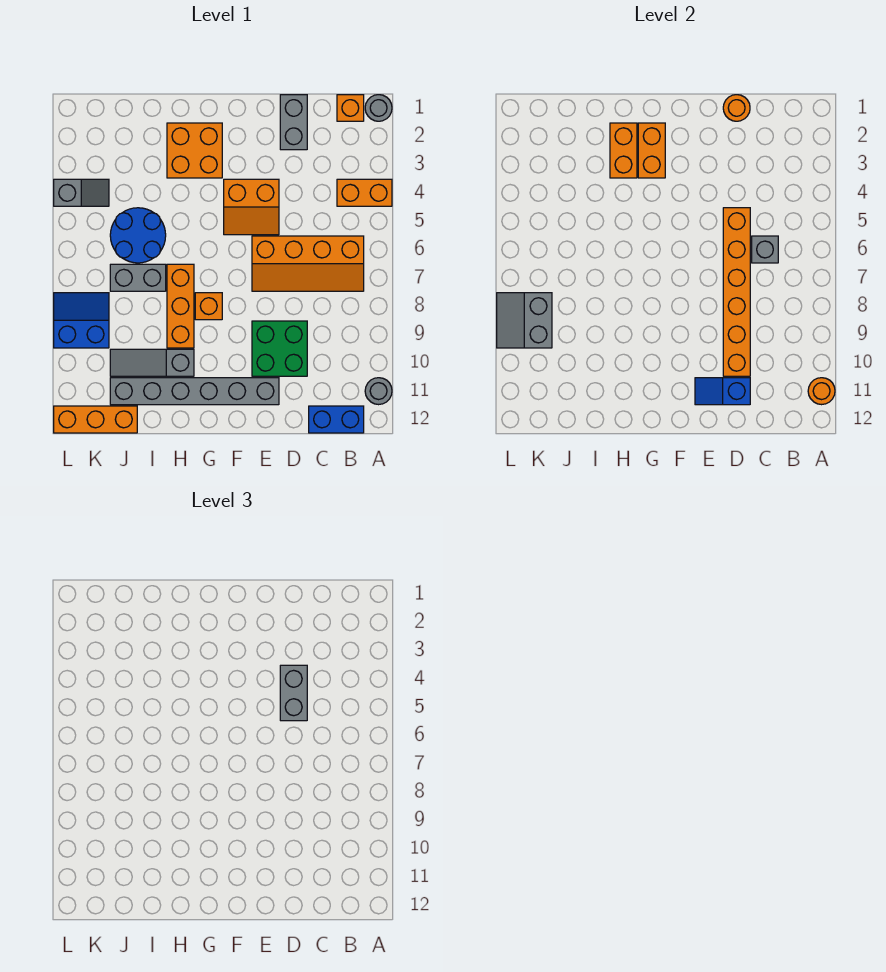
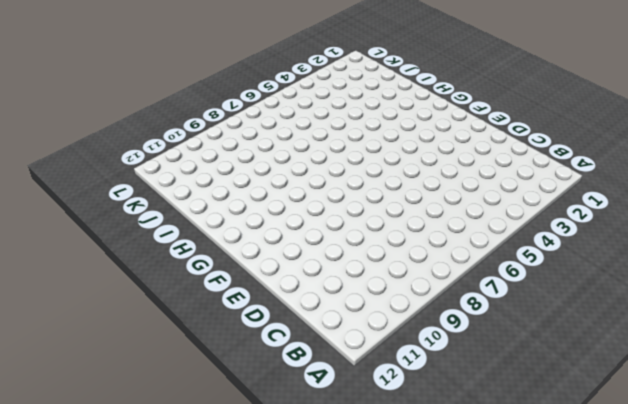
none -> grey round brick A1 level 1
none -> orange brick A4:B4 level 1
none -> grey round brick A11 level 1

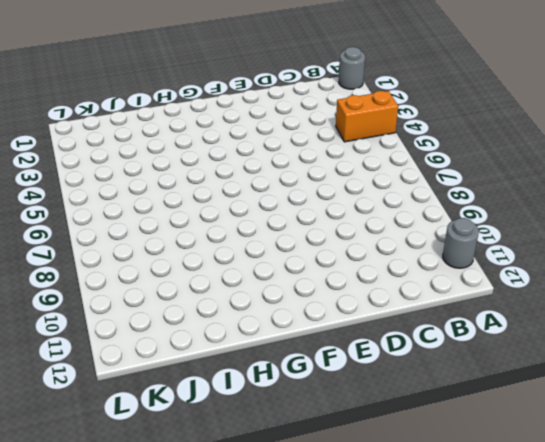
none -> orange brick B1 level 1
none -> orange slope B6:E7 level 1 top 6
none -> blue brick B12:C12 level 1

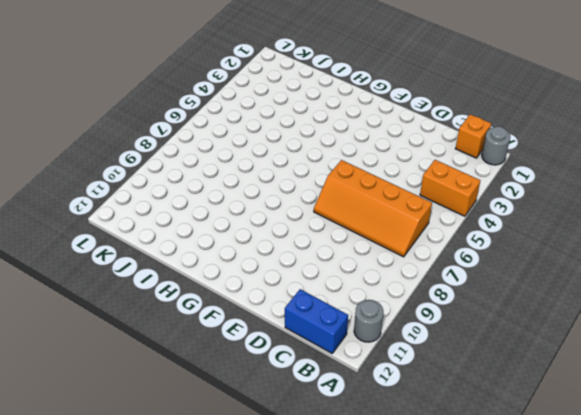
none -> grey brick D1:D2 level 1
none -> green brick D9:E10 level 1
none -> orange slope E4:F5 level 1 top 4

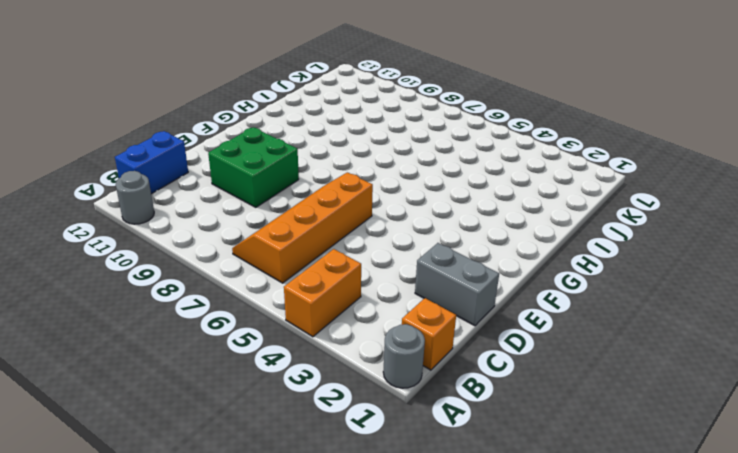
none -> orange slope E4:F5 level 1 top 4
none -> grey brick E11:J11 level 1
none -> orange brick G2:H3 level 1

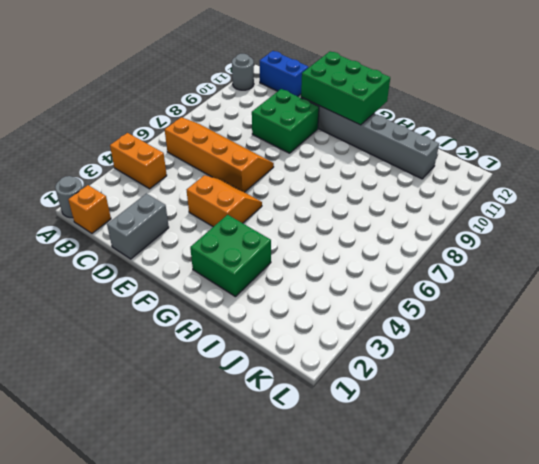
green brick E11:G12 level 2 -> blue slope D11:E11 level 2 top D
green brick G2:H3 level 1 -> orange brick G2:H3 level 1
none -> orange brick G8 level 1
none -> orange brick H7:H9 level 1
none -> grey slope H10:J10 level 1 top H

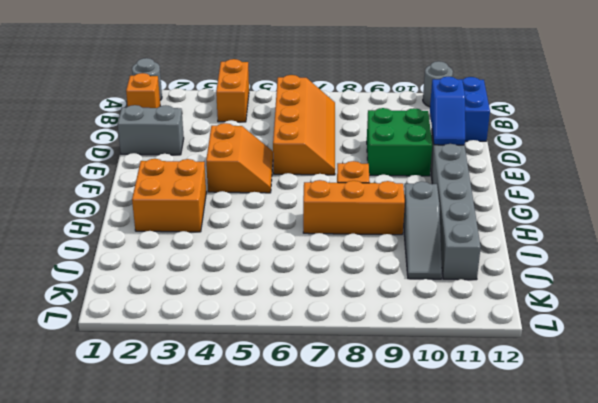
none -> blue round brick I5:J6 level 1
none -> grey brick I7:J7 level 1
none -> orange brick J12:L12 level 1

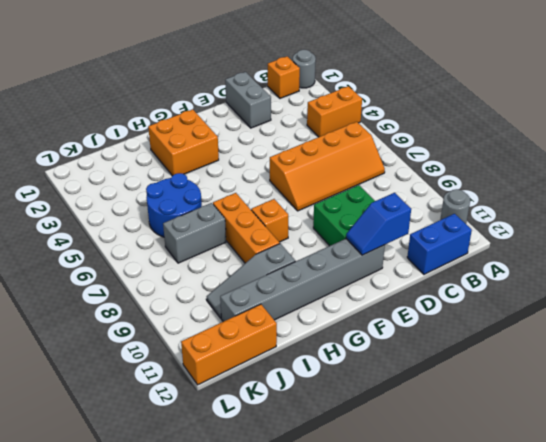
none -> orange slope E4:F5 level 1 top 4
none -> grey slope K4:L4 level 1 top L
none -> blue slope K8:L9 level 1 top 9

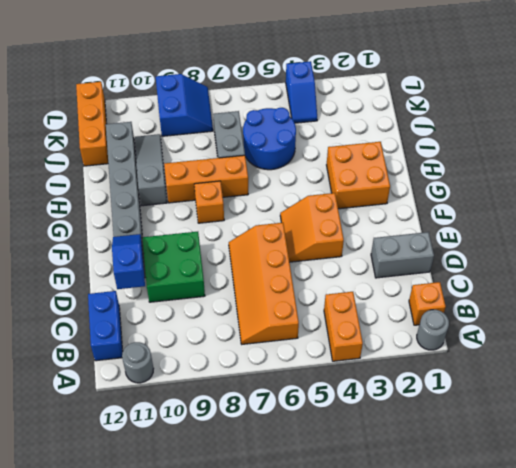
blue slope K4:L4 level 1 top L -> grey slope K4:L4 level 1 top L
none -> orange round brick A11 level 2
none -> grey brick C6 level 2
none -> orange round brick D1 level 2

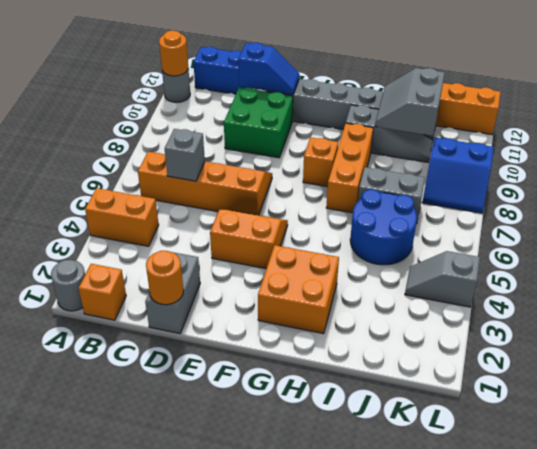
grey slope I10:J11 level 2 top J -> grey slope K8:L9 level 2 top K
none -> orange brick D5:D10 level 2
none -> orange brick G2:G3 level 2
none -> orange brick H2:H3 level 2

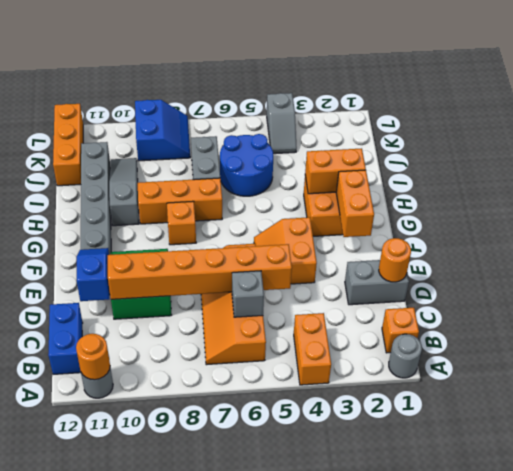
orange brick F2:G2 level 2 -> orange brick G2:G3 level 2
none -> grey slope K8:L9 level 2 top K
none -> grey brick D4:D5 level 3

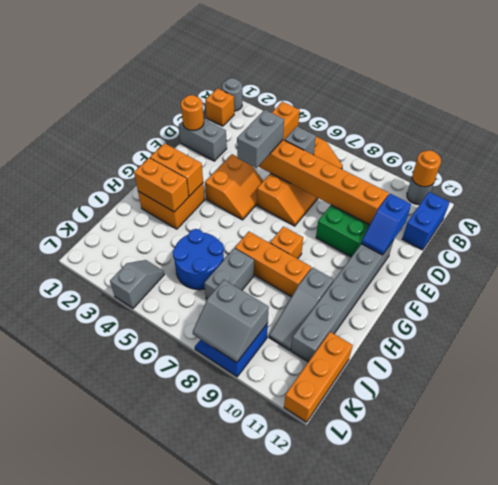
grey brick D5:E5 level 3 -> grey brick D4:D5 level 3

